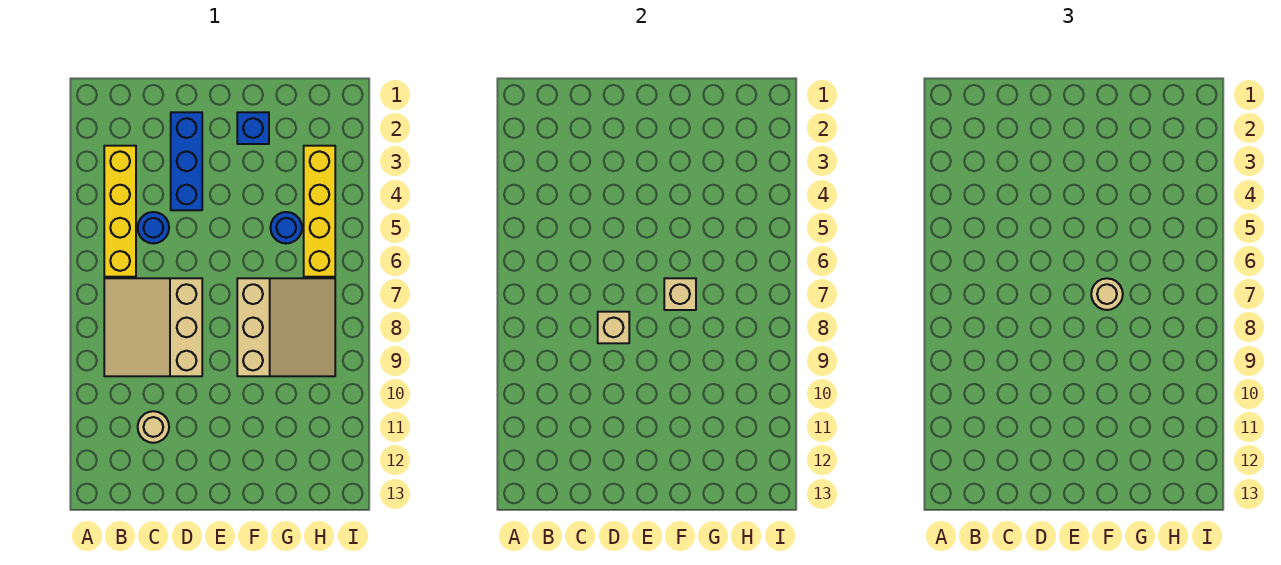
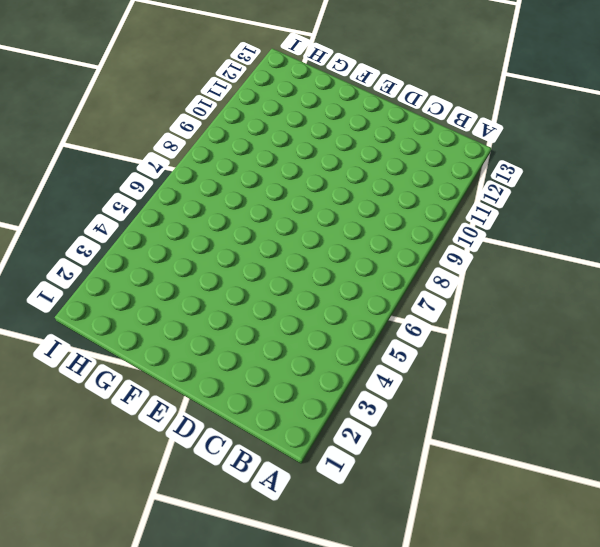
none -> yellow brick B3:B6 level 1
none -> tan slope B7:D9 level 1 top D
none -> blue round brick C5 level 1

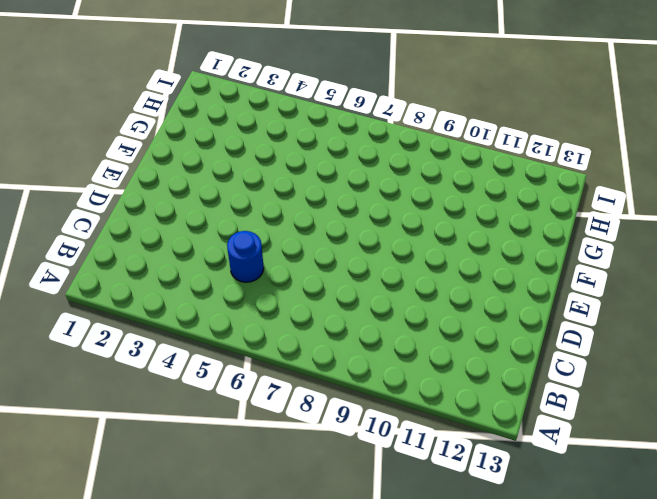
none -> yellow brick B3:B6 level 1
none -> tan slope B7:D9 level 1 top D
none -> tan round brick C11 level 1

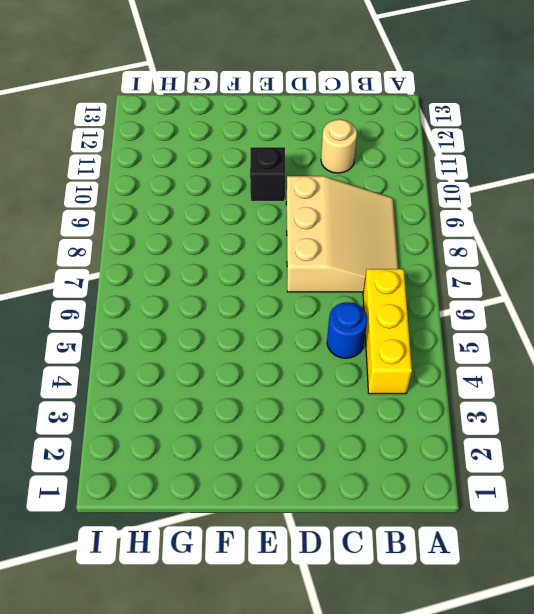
yellow brick B4:B6 level 1 -> yellow brick B3:B6 level 1
black brick E10 level 1 -> none
none -> blue brick D2:D4 level 1
none -> blue brick F2 level 1
none -> tan slope F7:H9 level 1 top F

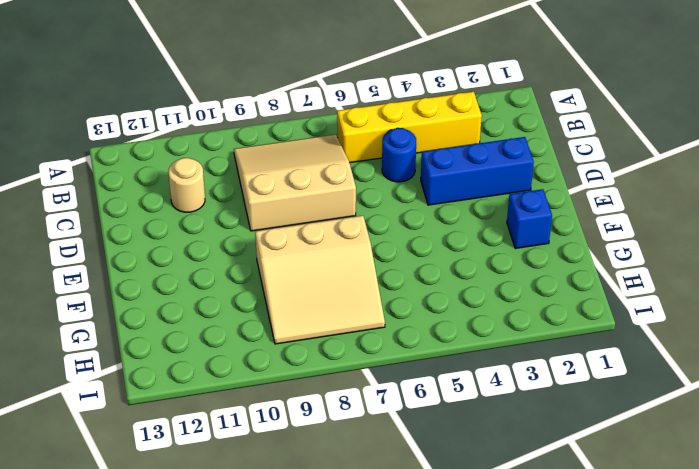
none -> blue round brick G5 level 1
none -> yellow brick H3:H6 level 1
none -> tan brick D8 level 2

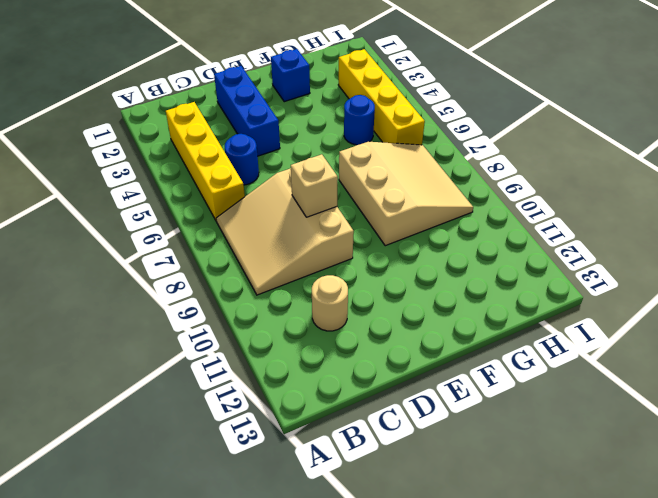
none -> tan brick F7 level 2
none -> tan round brick F7 level 3

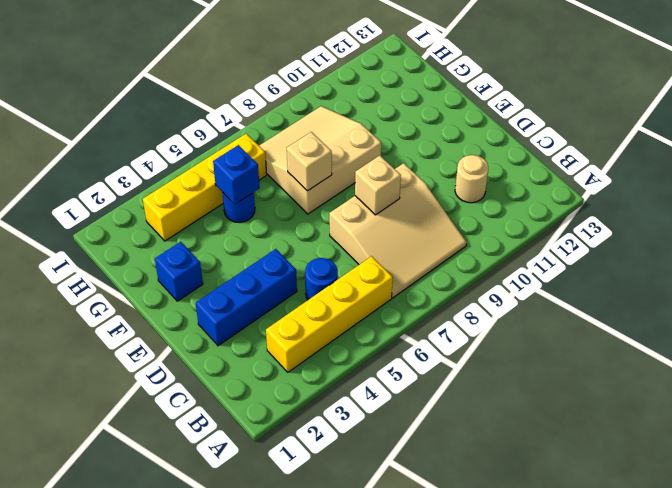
blue brick G5 level 2 -> none
none -> tan round brick F7 level 3

